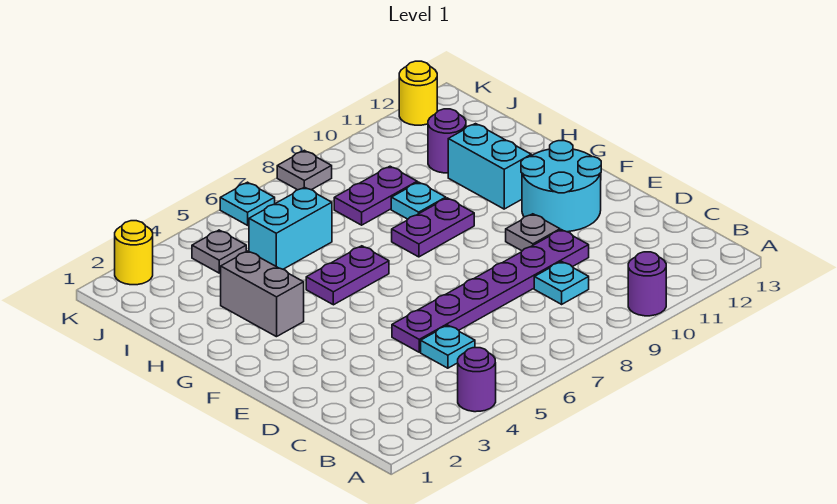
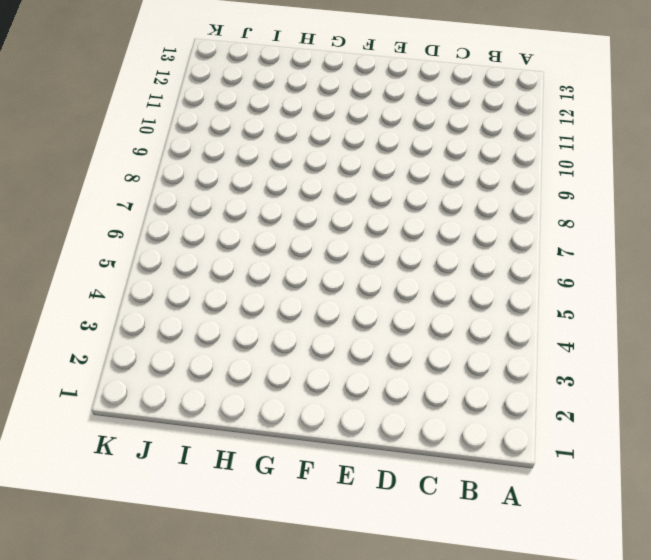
none -> purple round brick A4 level 1
none -> purple round brick A10 level 1
none -> cyan plate C5 level 1

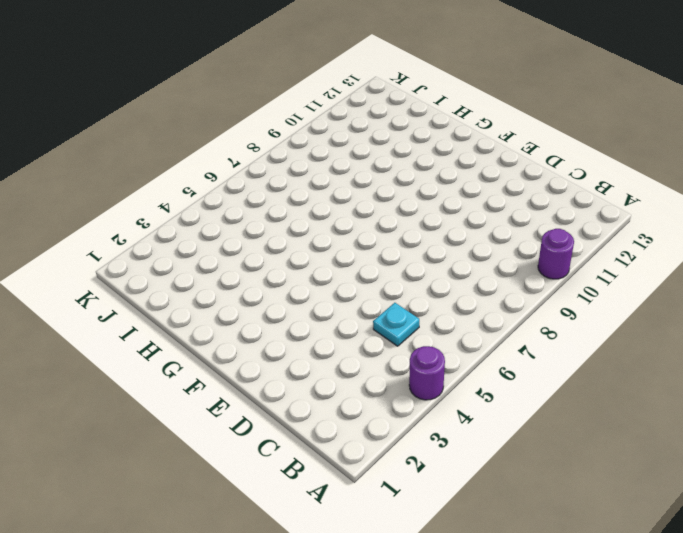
none -> cyan plate C9 level 1
none -> purple plate D5:D10 level 1
none -> grey plate E10 level 1

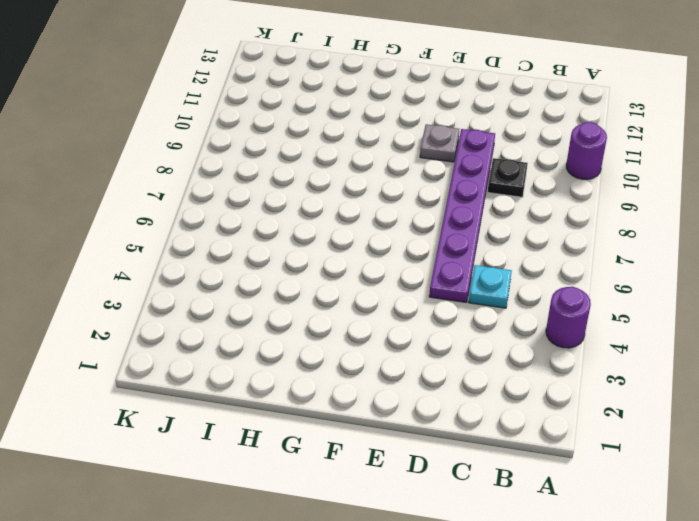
black plate C9 level 1 -> cyan plate C9 level 1
none -> cyan round brick E11:F12 level 1
none -> grey brick G3:H3 level 1
none -> purple plate G5:G6 level 1

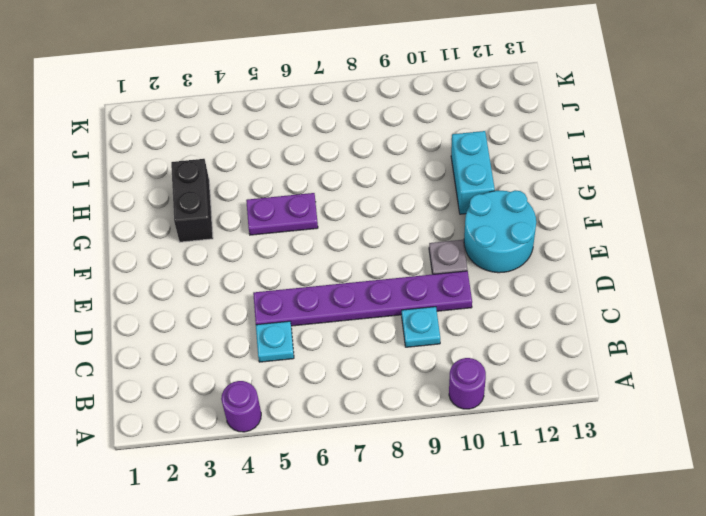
black brick G3:H3 level 1 -> grey brick G3:H3 level 1
none -> purple plate G8:G9 level 1
none -> cyan plate H9 level 1
none -> cyan brick I5:I6 level 1

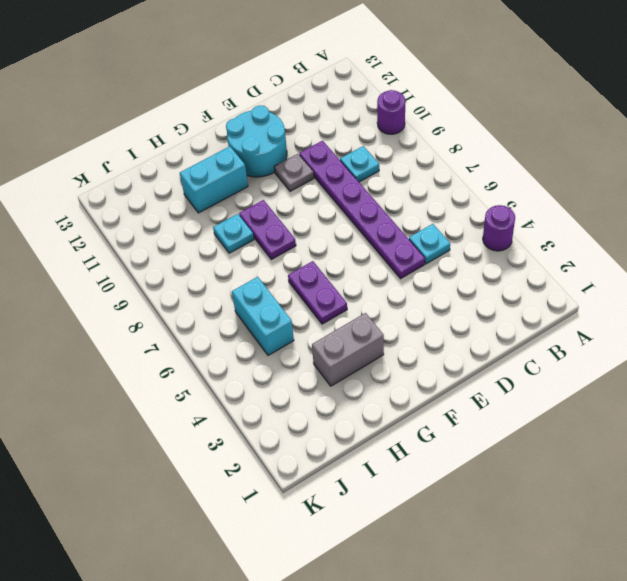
none -> purple plate I8:I9 level 1
none -> purple round brick I11 level 1
none -> grey plate J4 level 1

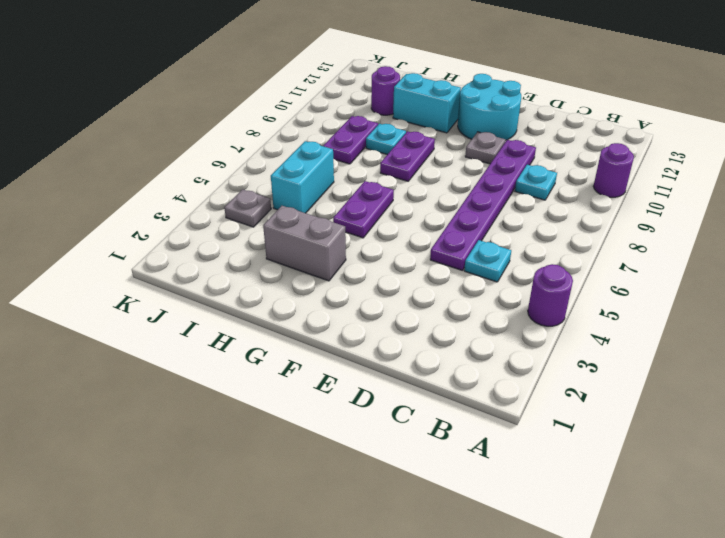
none -> yellow round brick K2 level 1
none -> cyan plate K6 level 1
none -> grey plate K8 level 1

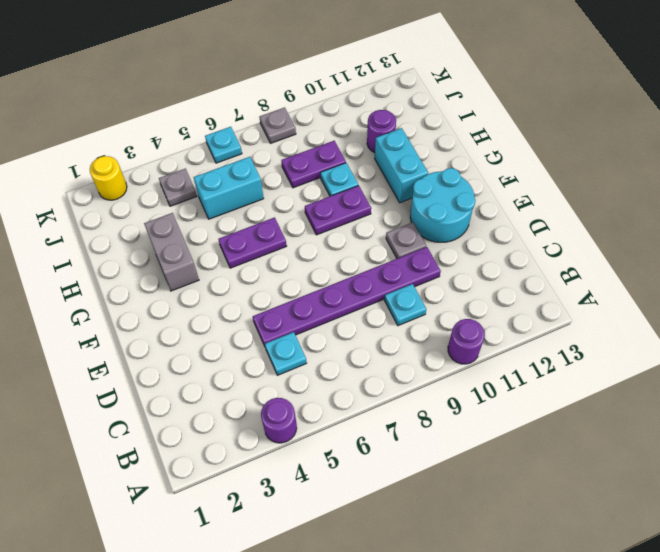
none -> yellow round brick K12 level 1

